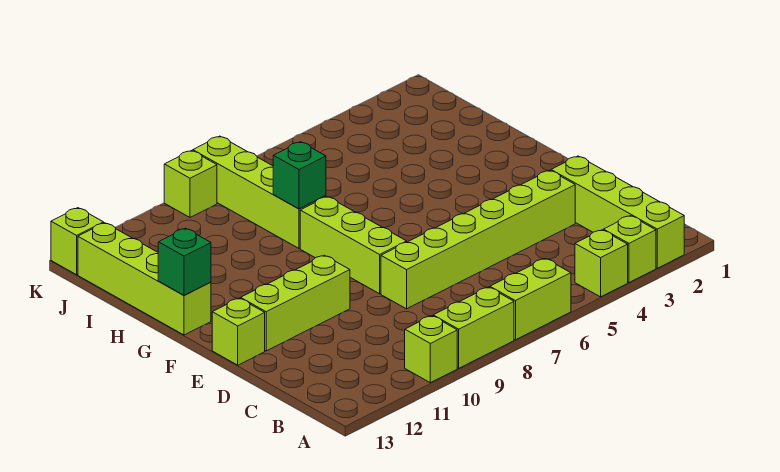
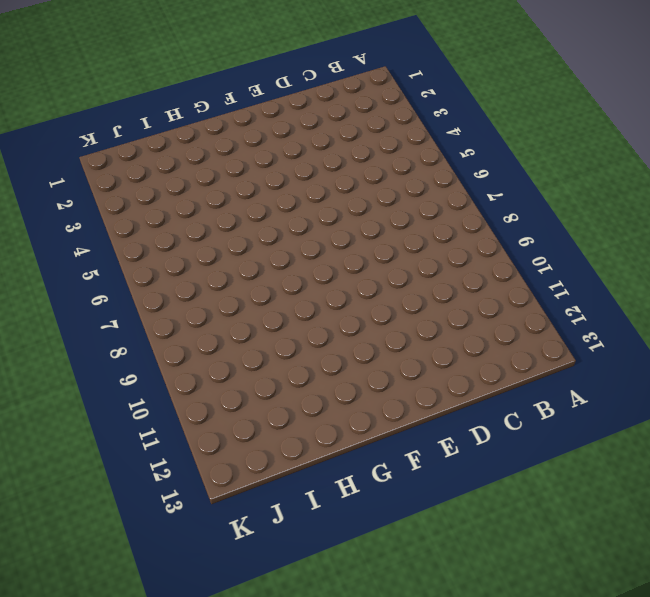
none -> lime brick A2:D2 level 1
none -> lime brick A3 level 1
none -> lime brick A4 level 1

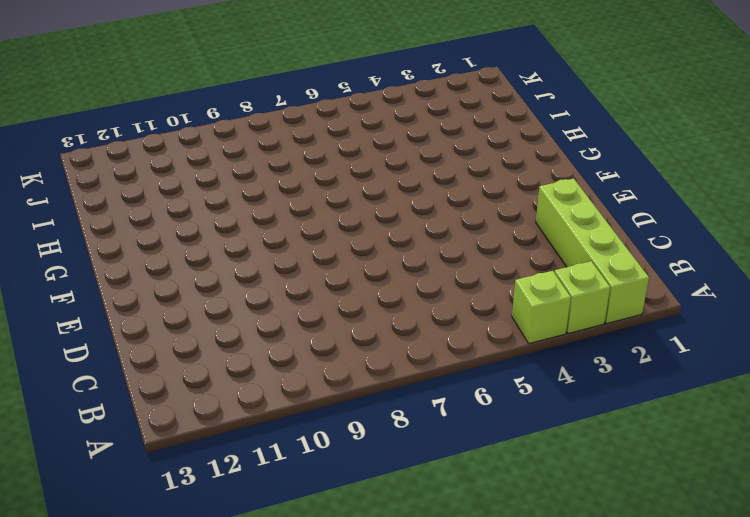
none -> lime brick A6:A7 level 1
none -> lime brick A8:A9 level 1
none -> lime brick A10 level 1

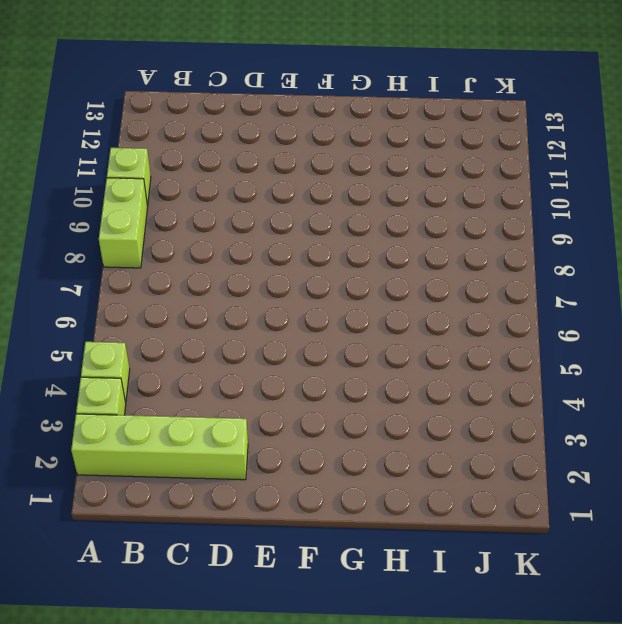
none -> lime brick A6:A7 level 1
none -> lime brick D3:D8 level 1
none -> lime brick E8:G8 level 1

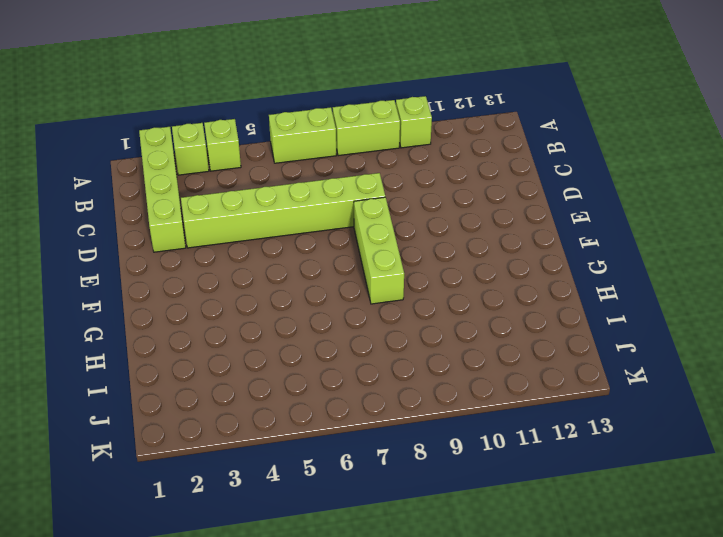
none -> lime brick E10:E12 level 1
none -> lime brick E13 level 1
none -> lime brick G13:J13 level 1

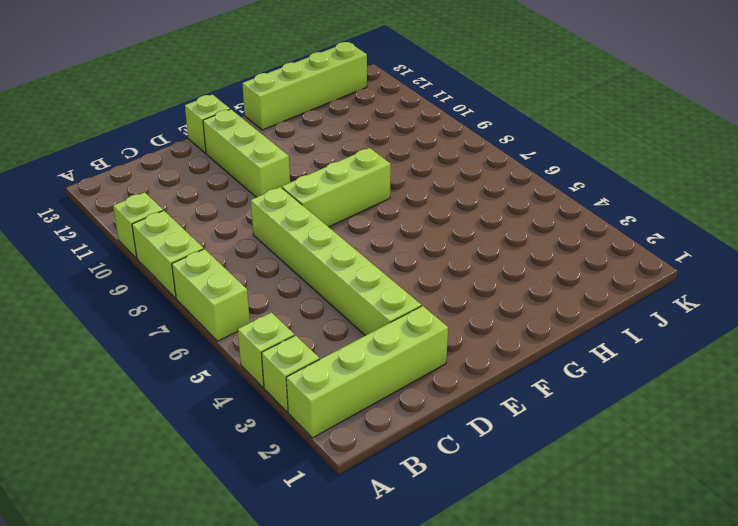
none -> lime brick H8:K8 level 1
none -> lime brick K9 level 1
none -> lime brick K13 level 1

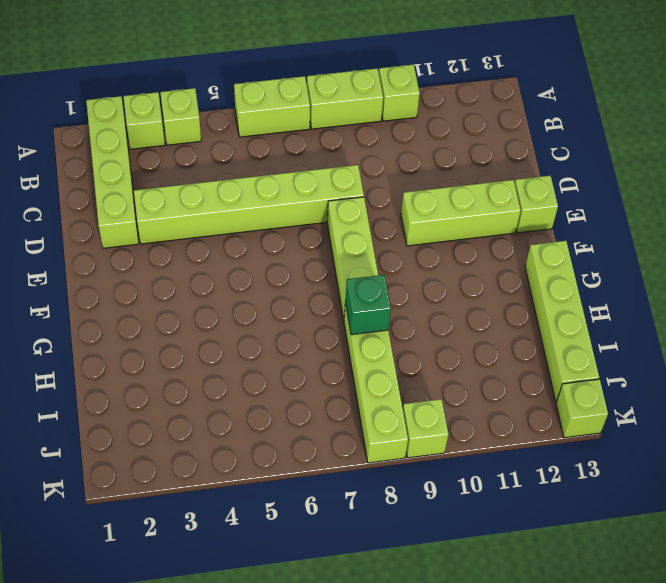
none -> green brick G13 level 2

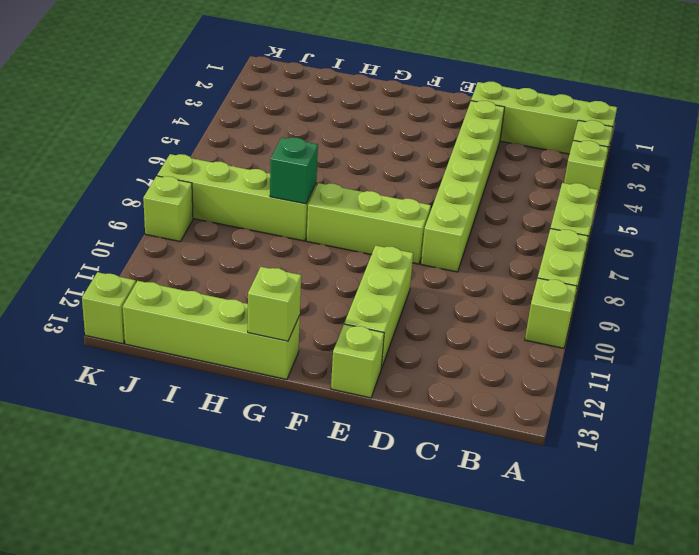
lime brick G13 level 2 -> green brick G13 level 2

